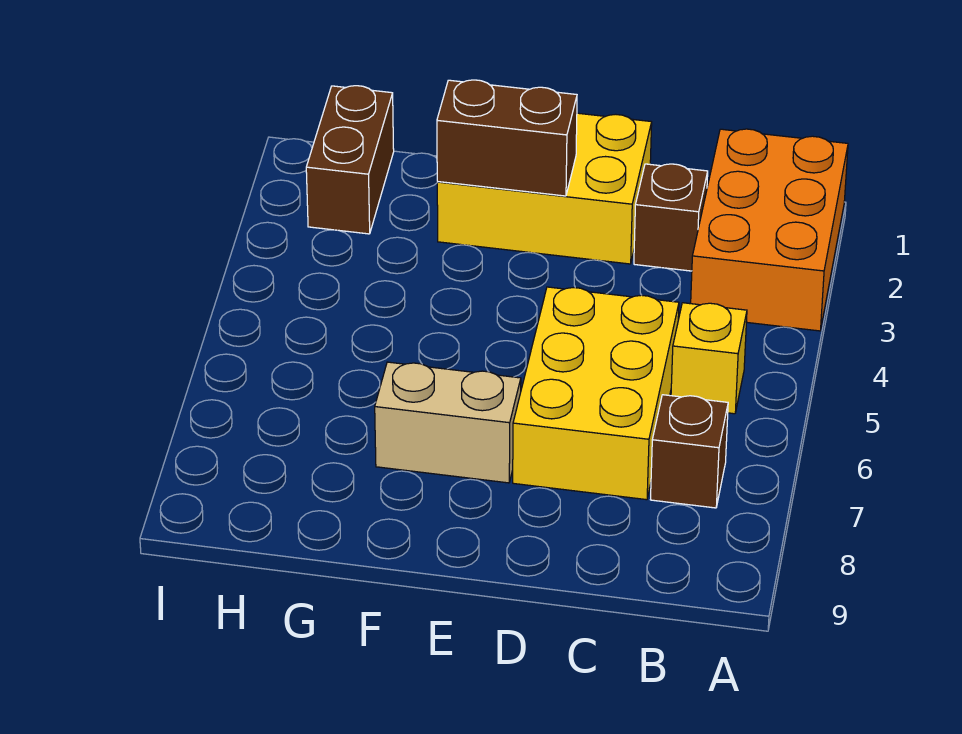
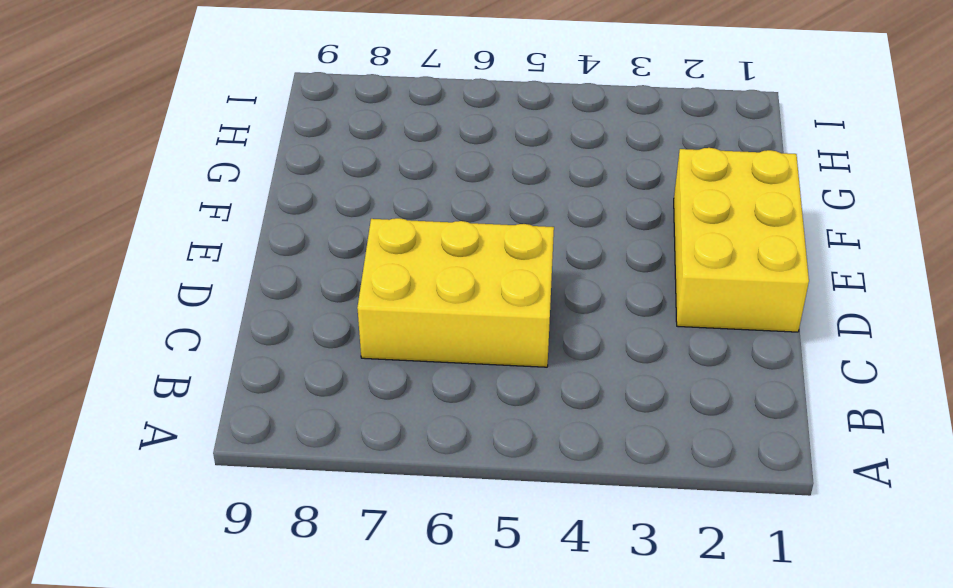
none -> orange brick A1:B3 level 1
none -> yellow brick B5 level 1

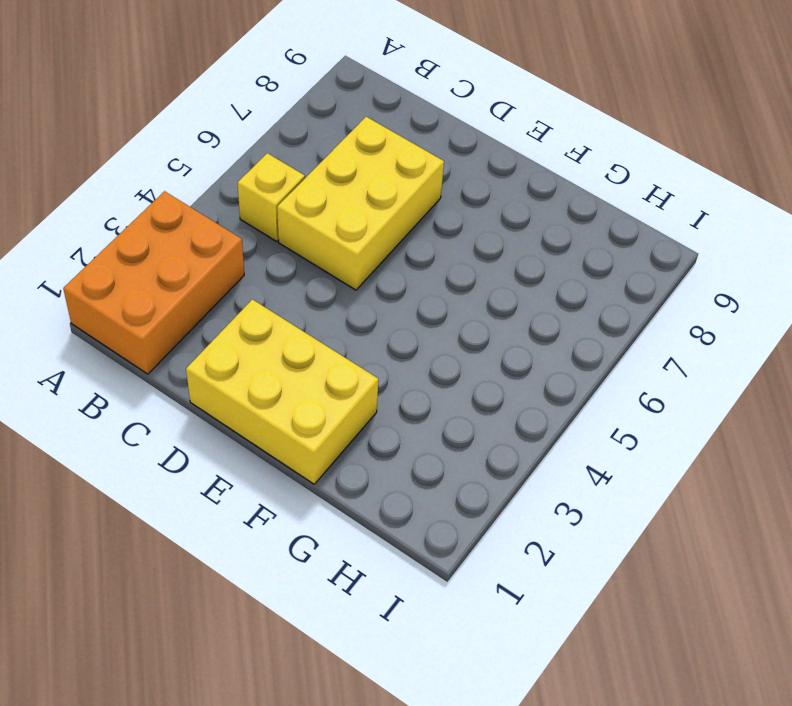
none -> brown brick B7 level 1
none -> brown brick C2 level 1

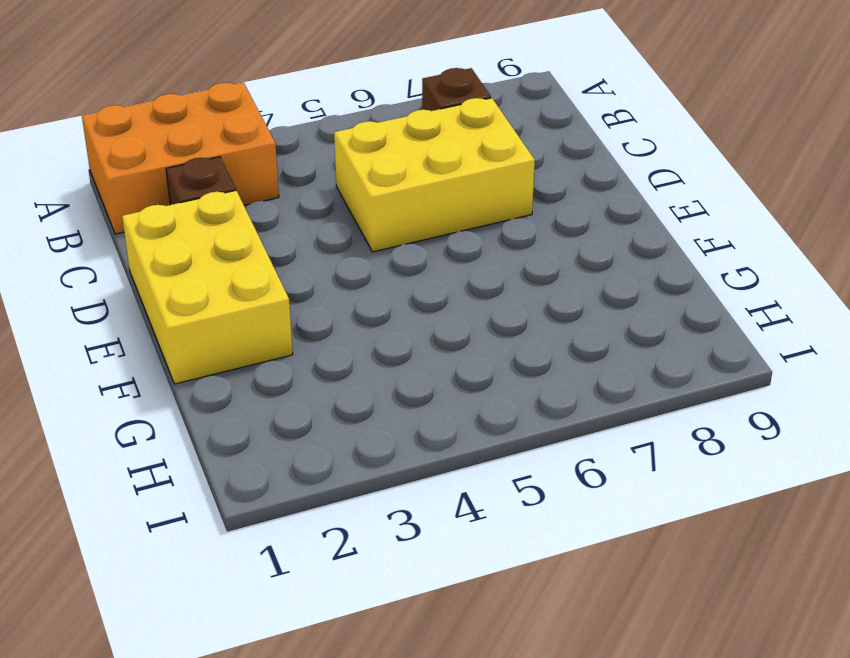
none -> yellow brick B5 level 1
none -> tan brick E7:F7 level 1

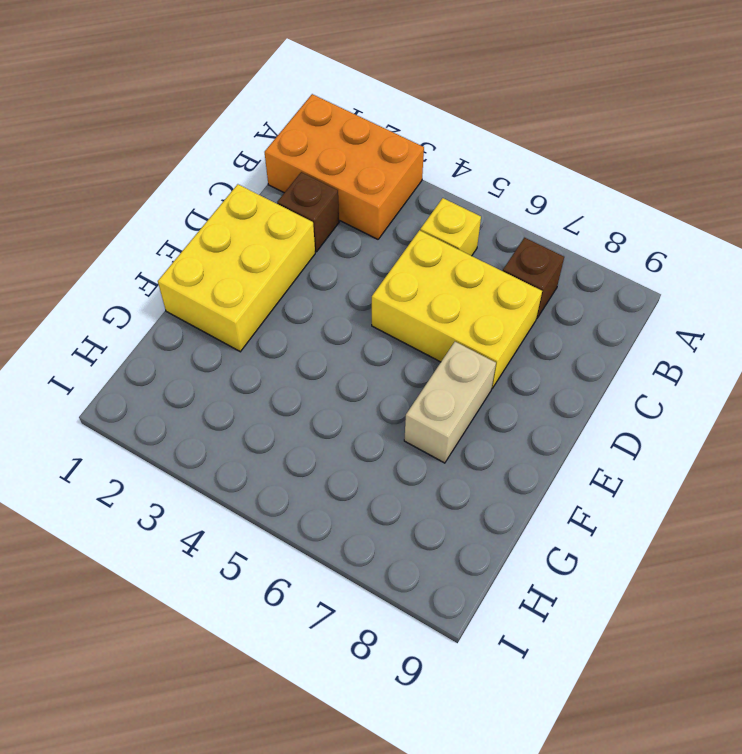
none -> brown brick H1:H2 level 1
none -> brown brick E2:F2 level 2

